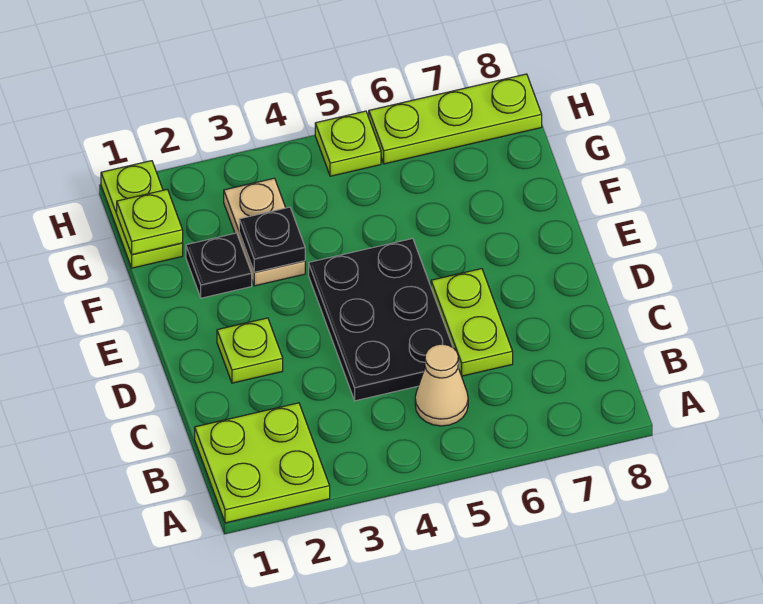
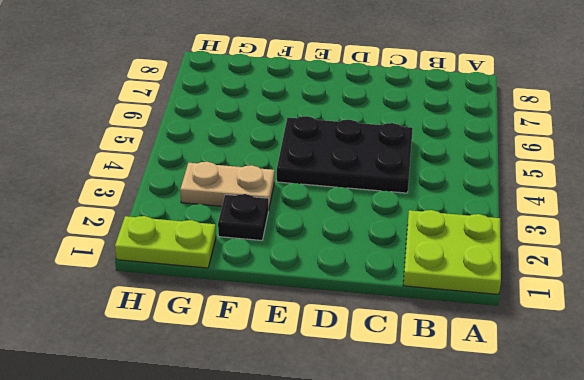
none -> tan cone B5 level 1
none -> lime plate C6:D6 level 1
none -> lime plate D2 level 1

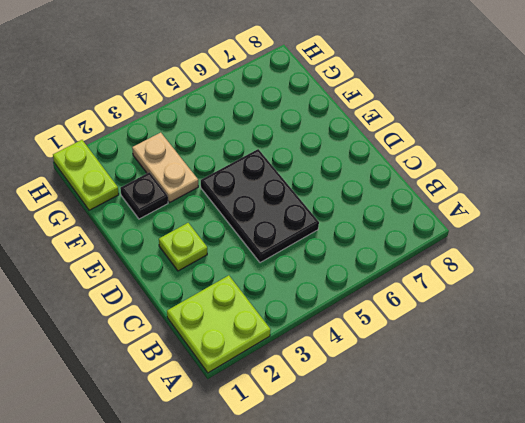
none -> tan cone B5 level 1
none -> lime plate C6:D6 level 1
none -> lime plate H5 level 1

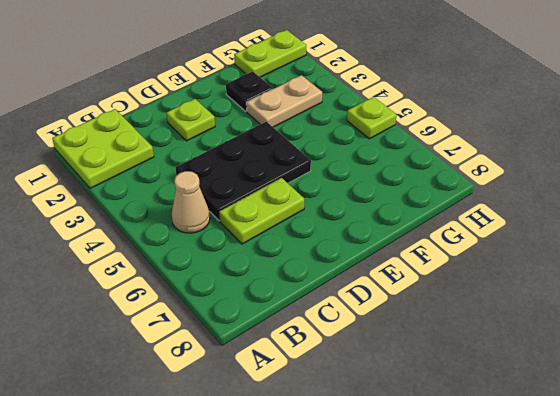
none -> lime plate H6:H8 level 1
none -> black plate F3 level 2
none -> lime plate G1 level 2

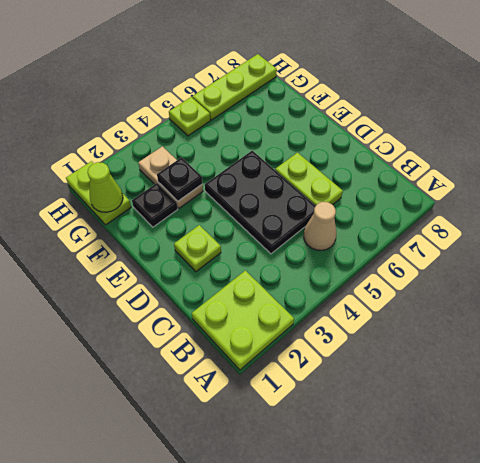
lime cone G1 level 2 -> lime plate G1 level 2

